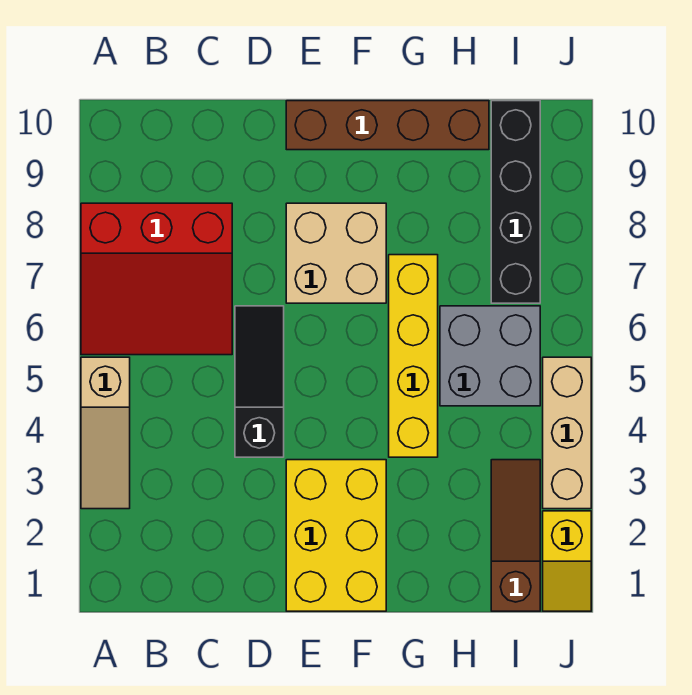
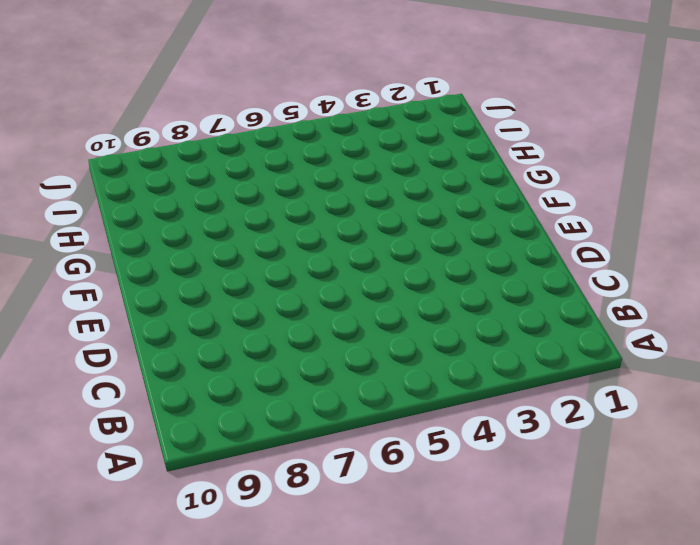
none -> tan slope A3:A5 level 1 top 5
none -> red slope A6:C8 level 1 top 8
none -> black slope D4:D6 level 1 top 4

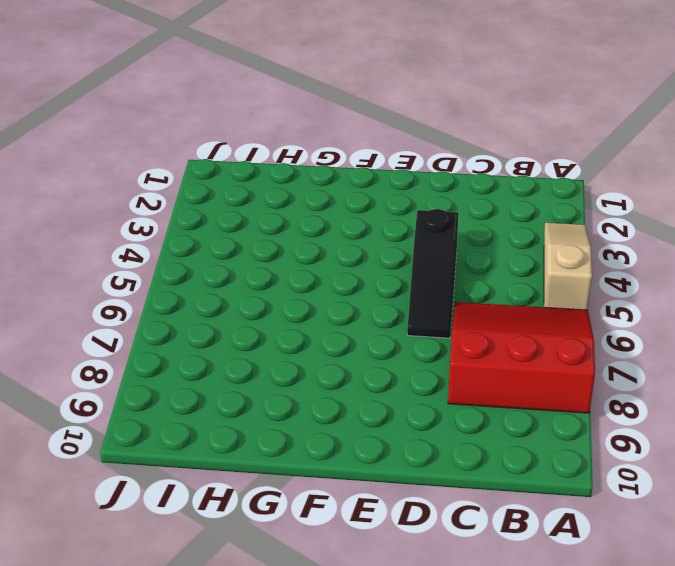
none -> yellow brick E1:F3 level 1
none -> tan brick E7:F8 level 1
none -> brown brick E10:H10 level 1

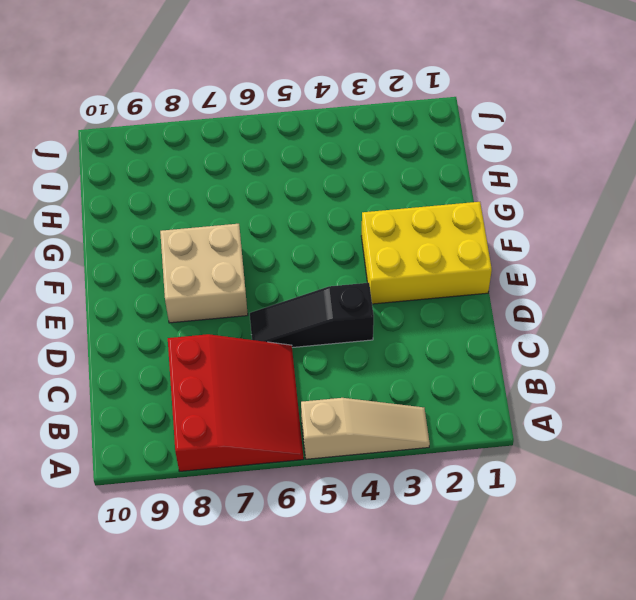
none -> brown brick E10:H10 level 1
none -> yellow brick G4:G7 level 1
none -> grey brick H5:I6 level 1

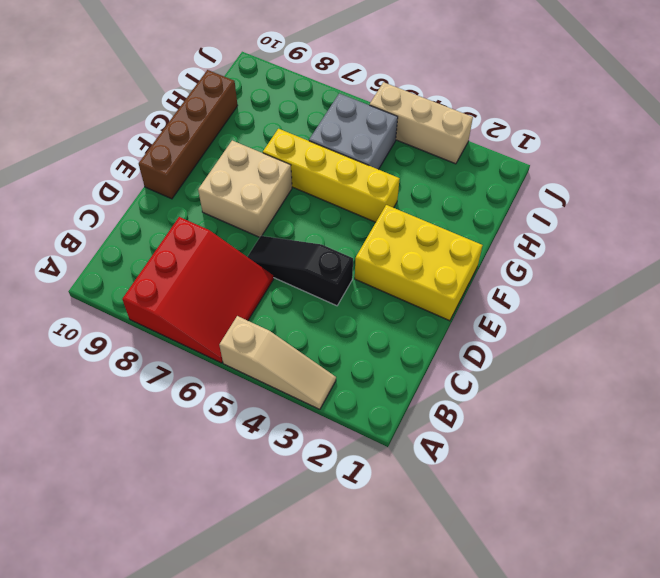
none -> brown slope I1:I3 level 1 top 1
none -> black brick I7:I10 level 1
none -> yellow slope J1:J2 level 1 top 2

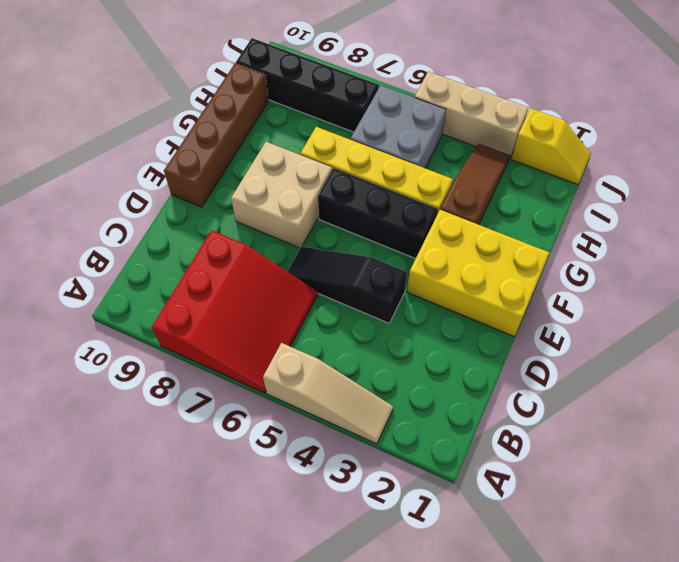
black brick F4:F6 level 1 -> none
brown slope G3:I3 level 1 top G -> brown slope I1:I3 level 1 top 1

